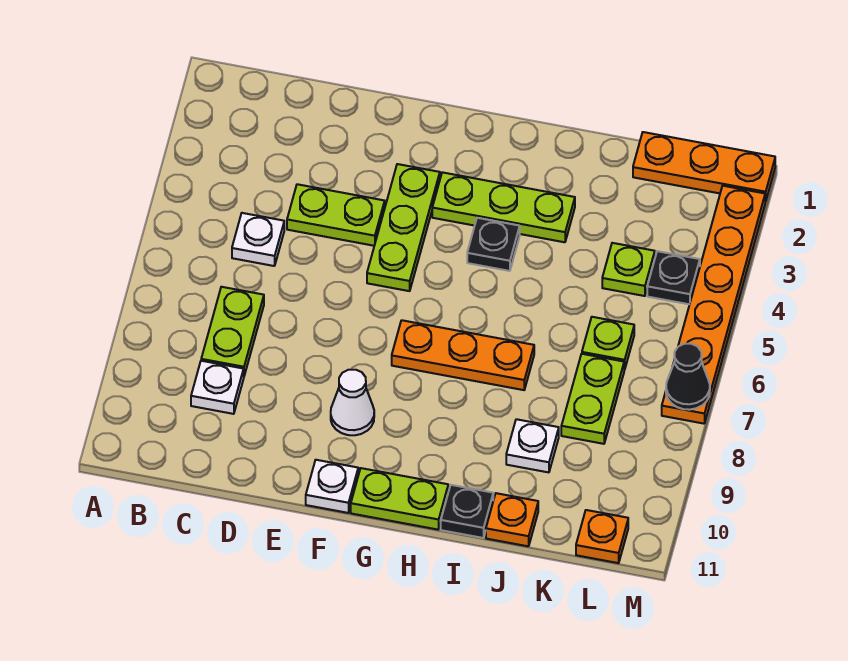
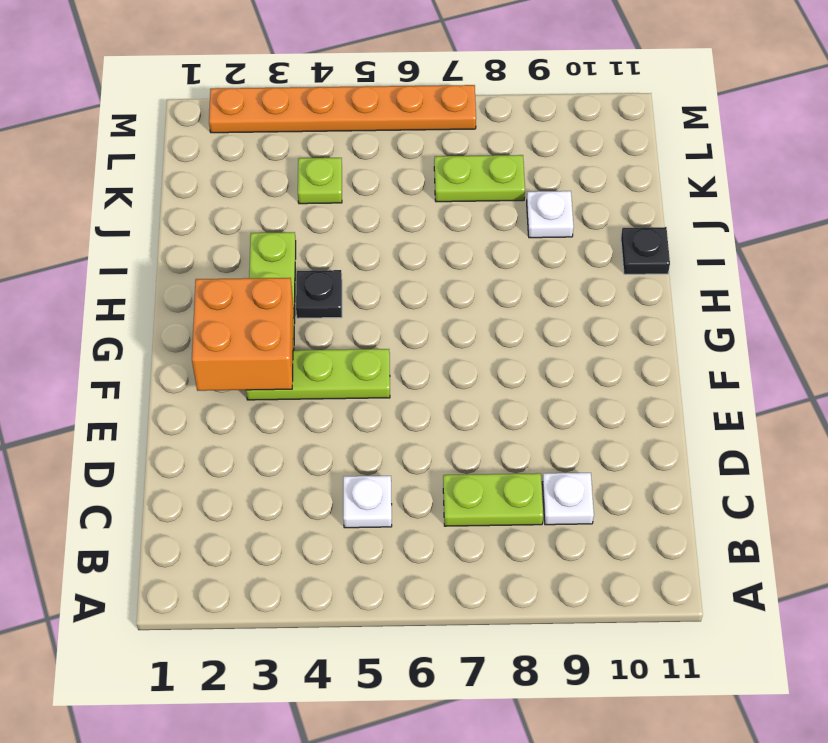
orange brick F2:G3 level 2 -> none
none -> lime plate D4:E4 level 1
none -> white cone F9 level 1
none -> white plate F11 level 1

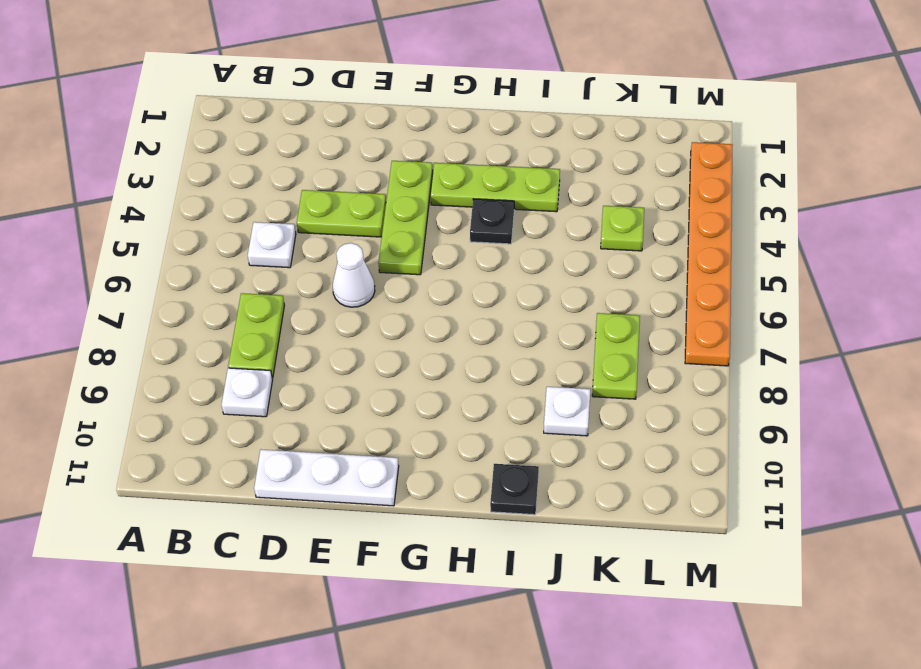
white plate D11:F11 level 1 -> white plate F11 level 1
white cone E6 level 1 -> white cone F9 level 1
none -> orange plate G7:I7 level 1
none -> lime plate G11:H11 level 1
none -> orange plate J11 level 1

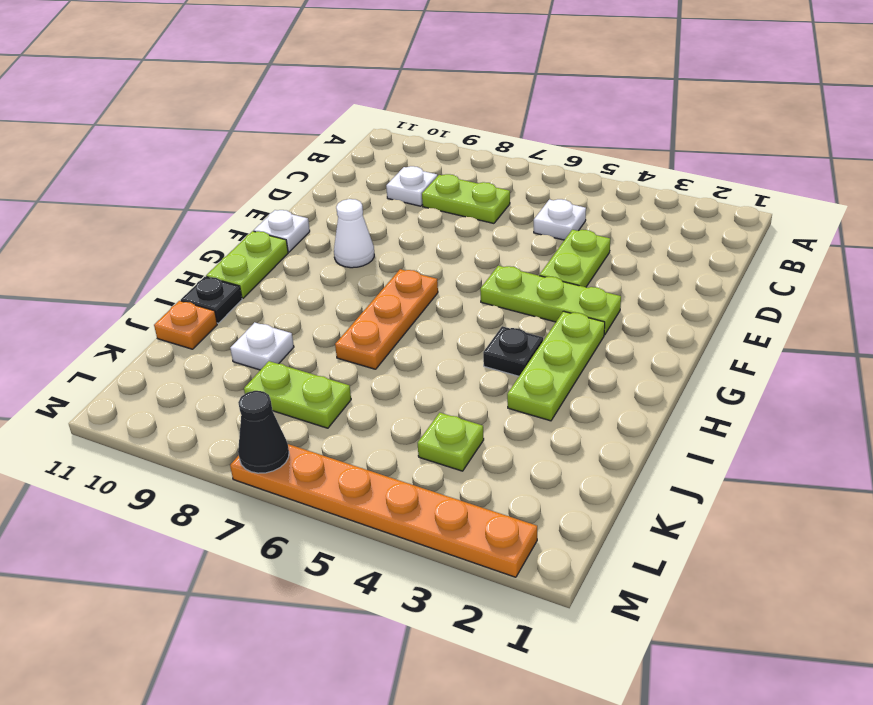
none -> orange plate K1:M1 level 1
none -> lime plate K6 level 1
none -> black plate L4 level 1

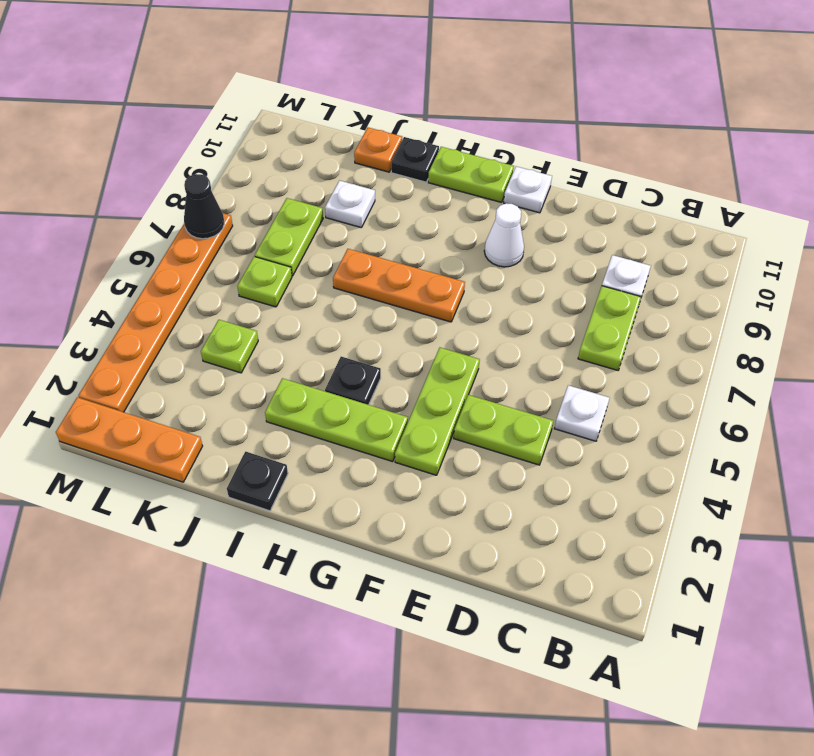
black plate I1 level 1 -> black plate L4 level 1
none -> orange plate L11 level 1

